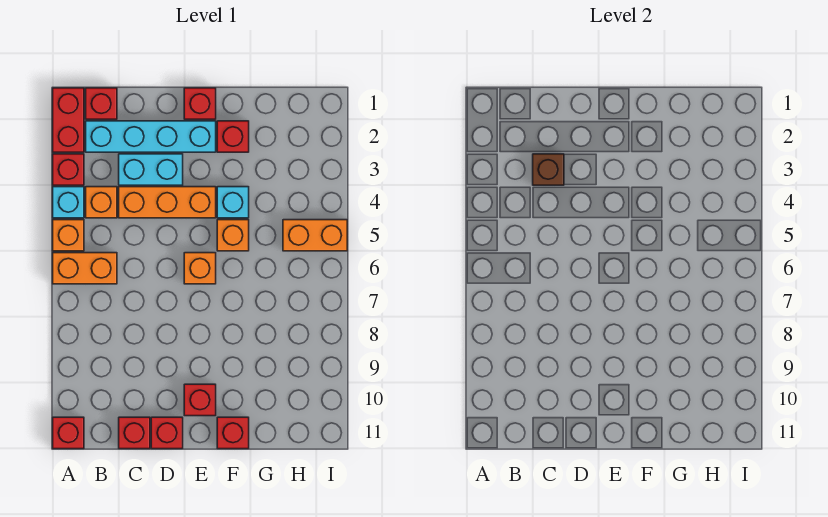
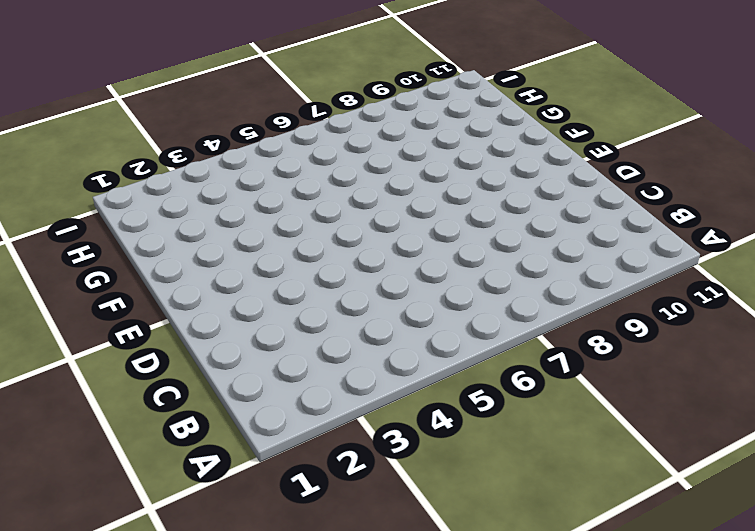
none -> red brick A1:A2 level 1
none -> red brick A3 level 1
none -> cyan brick A4 level 1

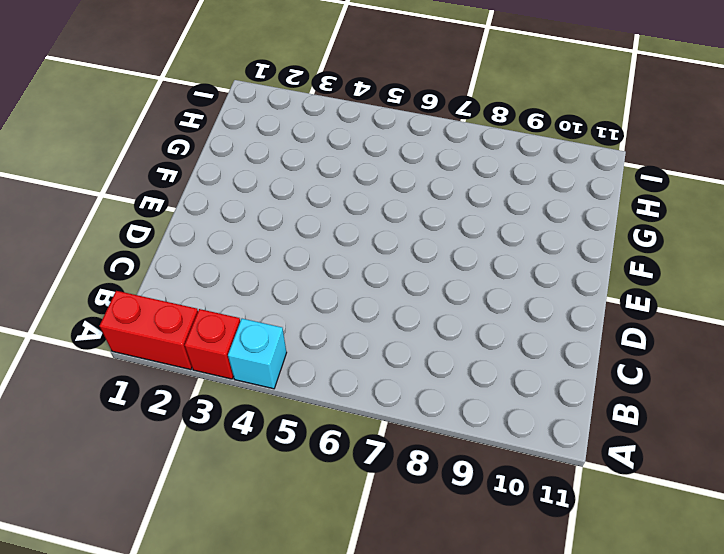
none -> orange brick A5 level 1
none -> orange brick A6:B6 level 1
none -> red brick A11 level 1

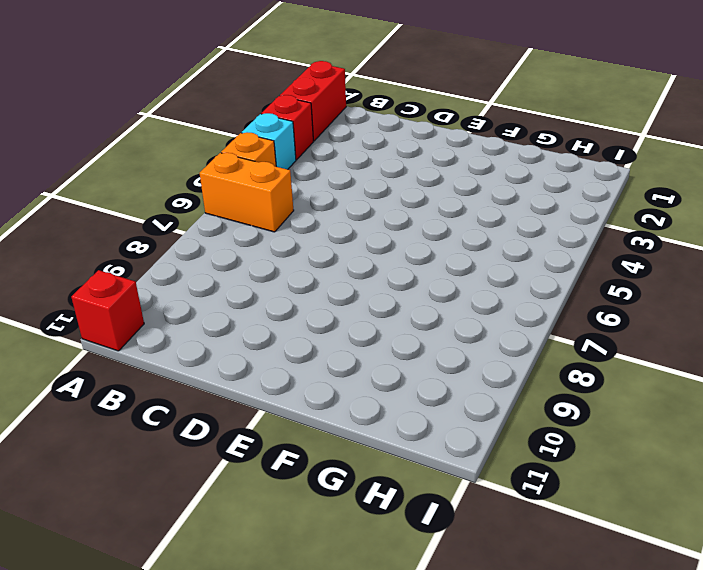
none -> red brick B1 level 1
none -> cyan brick B2:E2 level 1
none -> orange brick B4 level 1

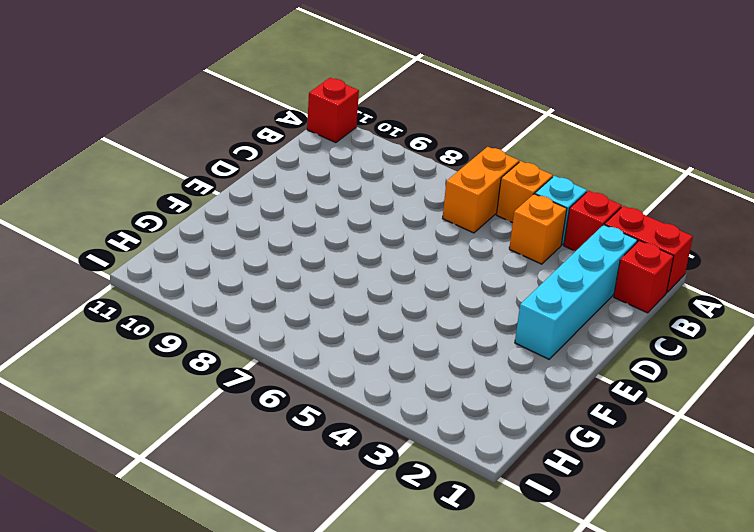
none -> cyan brick C3:D3 level 1
none -> orange brick C4:E4 level 1
none -> red brick C11 level 1

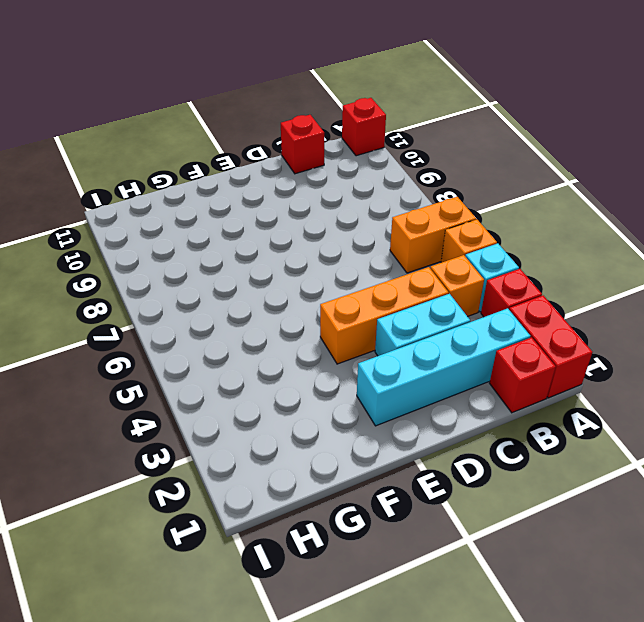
none -> red brick D11 level 1
none -> red brick E1 level 1
none -> orange brick E6 level 1

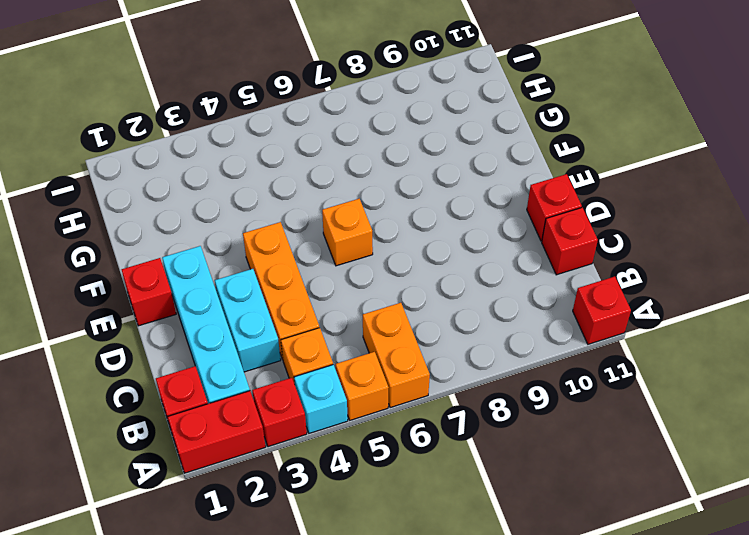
none -> red brick E10 level 1
none -> red brick F2 level 1
none -> cyan brick F4 level 1

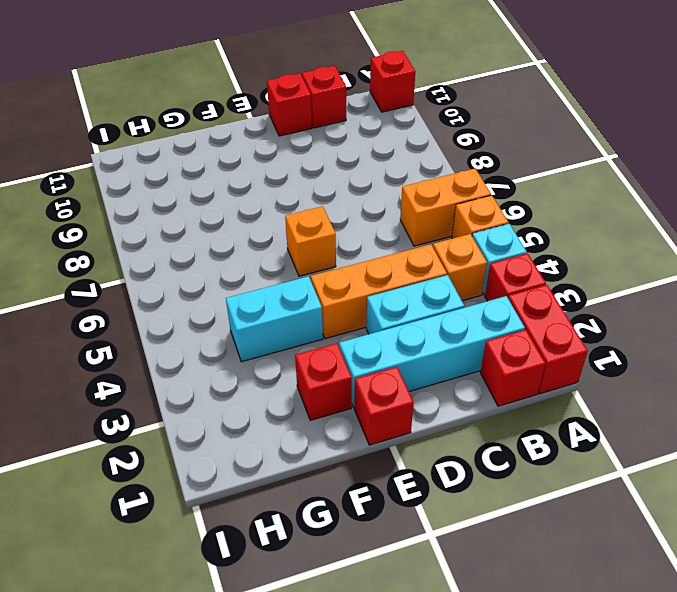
cyan brick F4:G4 level 1 -> cyan brick F4 level 1
none -> red brick E10 level 1
none -> orange brick F5 level 1
none -> red brick F11 level 1

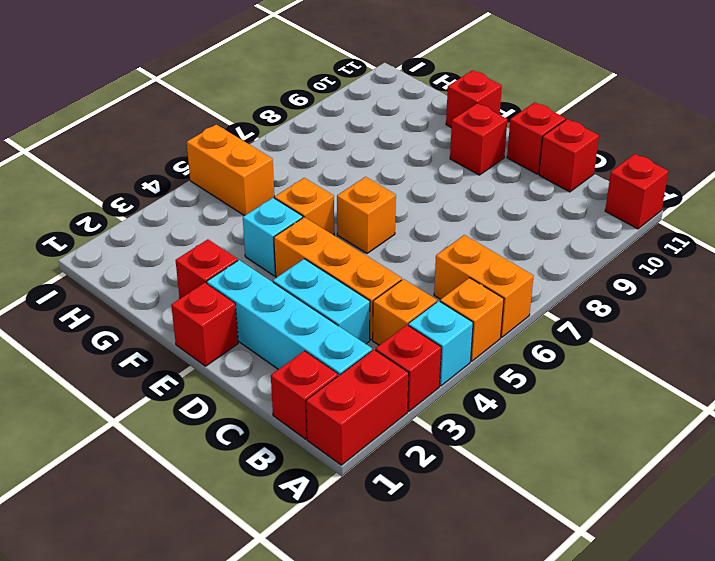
none -> brown brick C3 level 2

